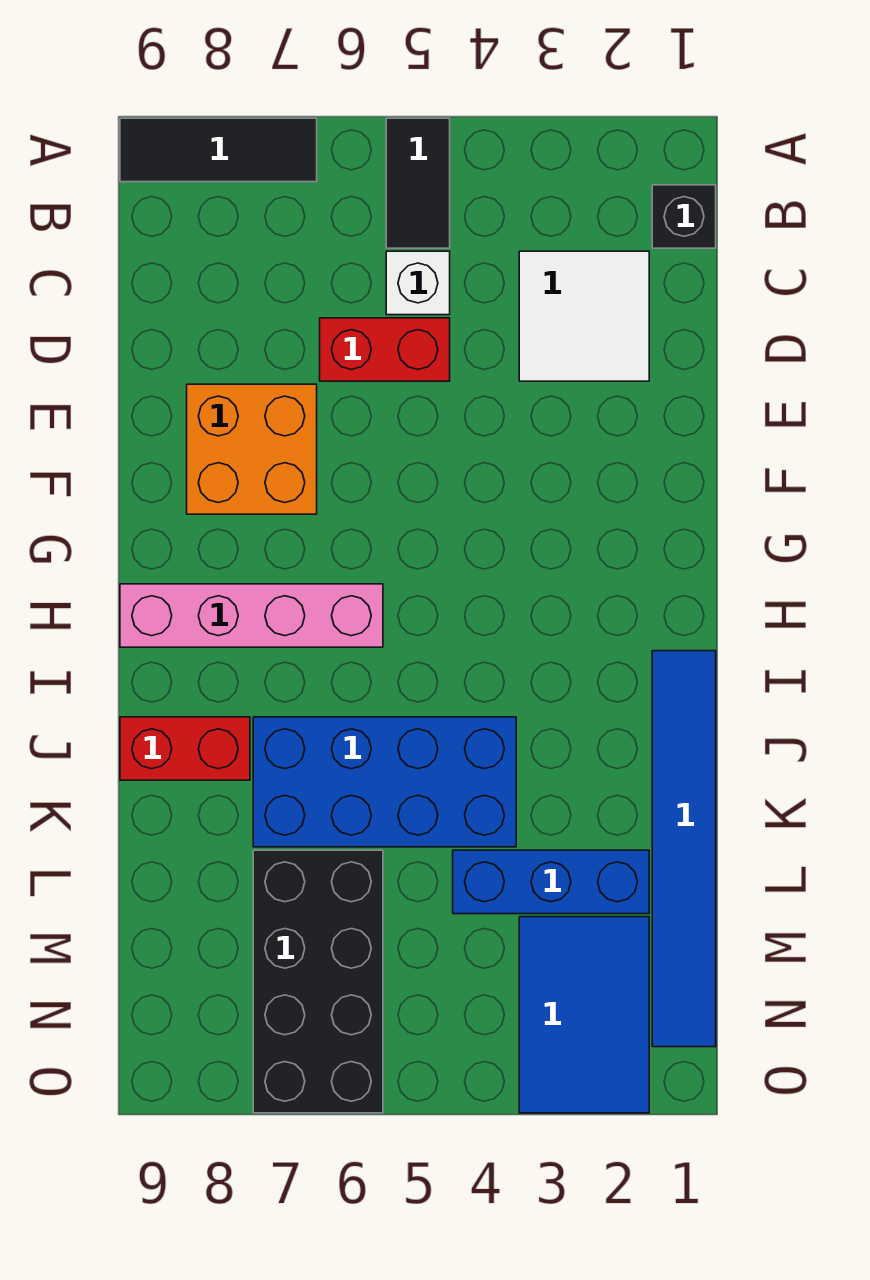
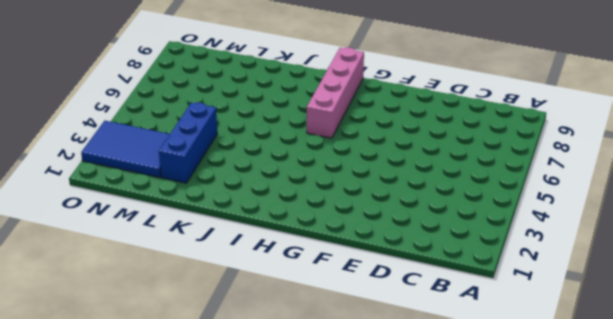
none -> black tile A5:B5 level 1
none -> black tile A7:A9 level 1
none -> black brick B1 level 1

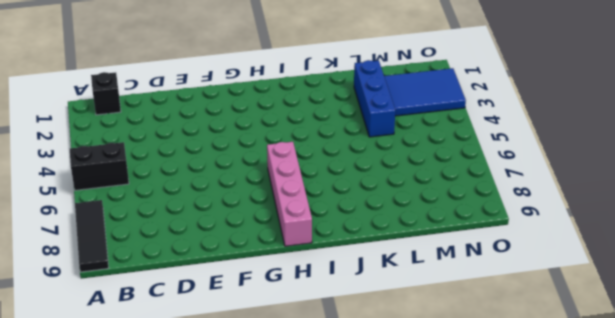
black brick A5:B5 level 1 -> black tile A5:B5 level 1
none -> white tile C2:D3 level 1
none -> white brick C5 level 1
none -> red brick D5:D6 level 1

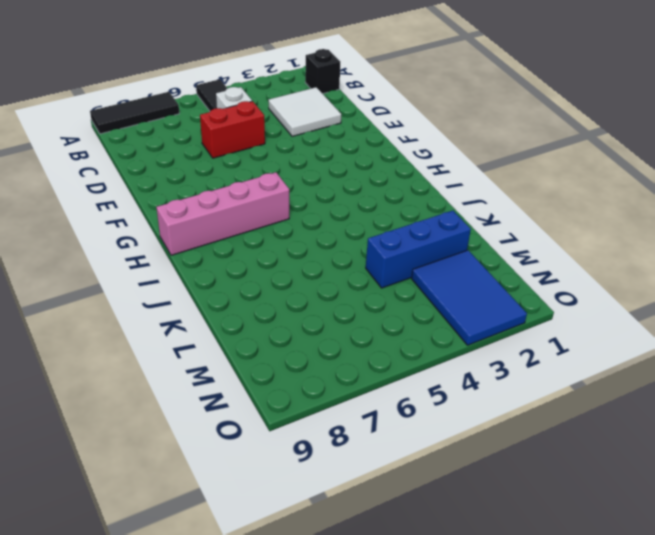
none -> orange brick E7:F8 level 1
none -> blue tile I1:N1 level 1
none -> blue brick J4:K7 level 1

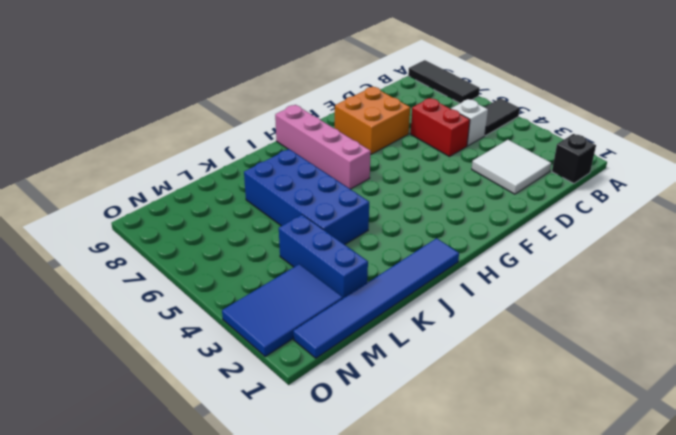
none -> red brick J8:J9 level 1
none -> black brick L6:O7 level 1

